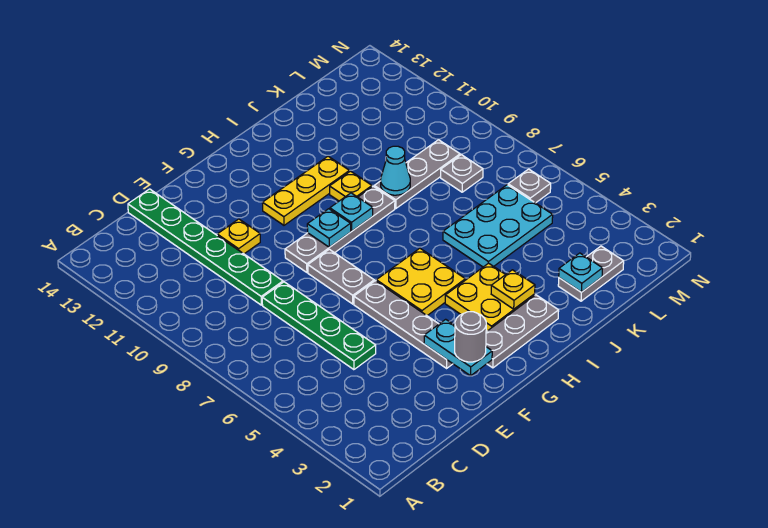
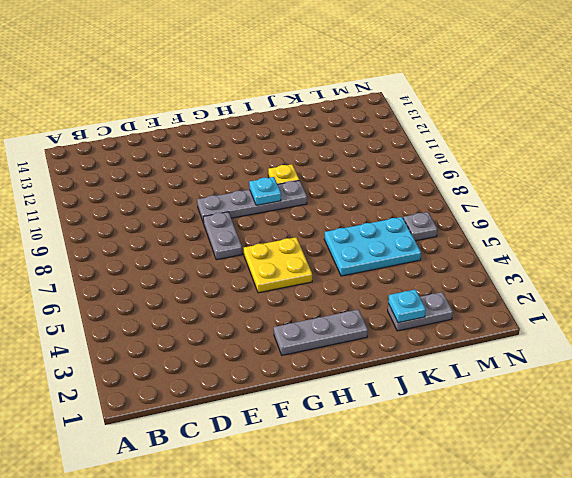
none -> green plate D5:D8 level 1
none -> green plate D9:D14 level 1
none -> yellow plate E11 level 1

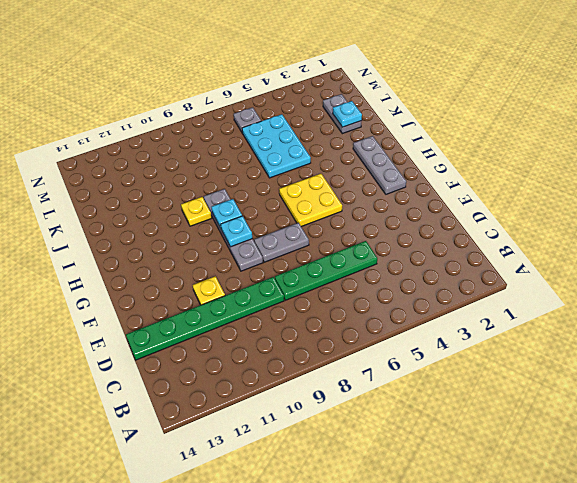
none -> grey plate F3:F6 level 1
none -> yellow plate G11:I11 level 1
none -> yellow plate H3:I4 level 1

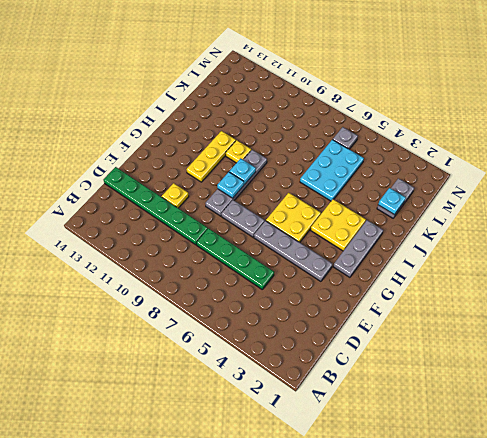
none -> grey plate J9:L9 level 1
none -> grey plate L8 level 1
none -> cyan plate F2:F3 level 2

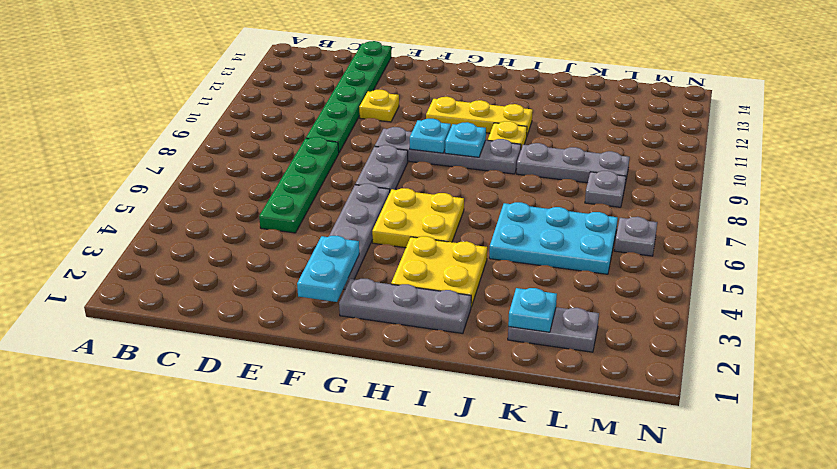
none -> yellow plate I3 level 2
none -> cyan cone J9 level 2
none -> grey round brick F2 level 3

